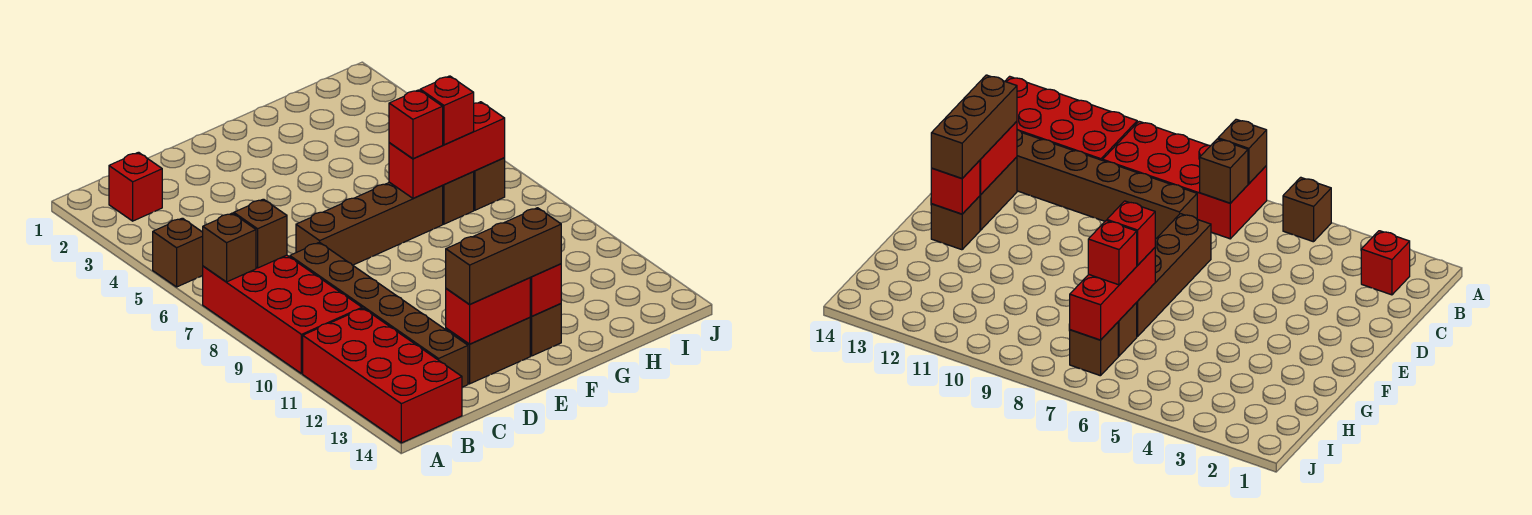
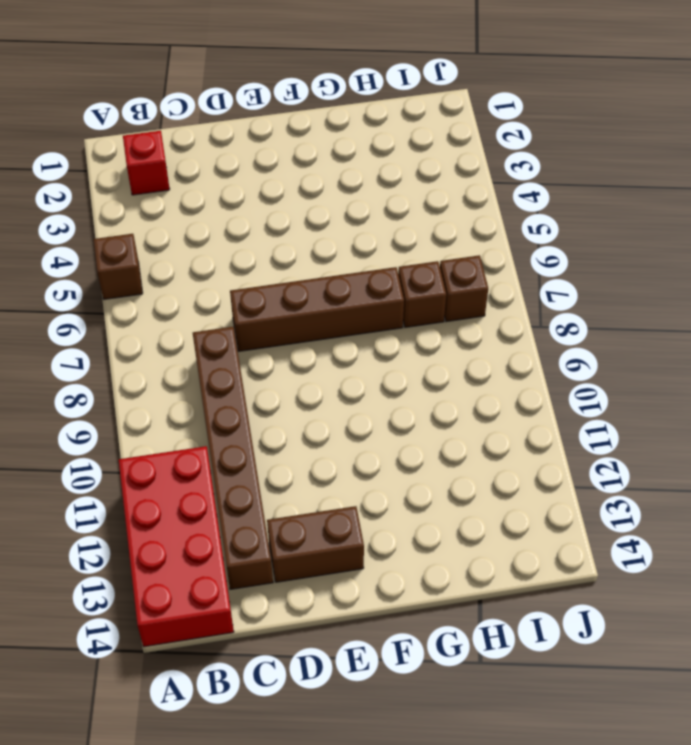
none -> red brick A7:B10 level 1
none -> brown brick F13 level 1
none -> brown brick A7 level 2

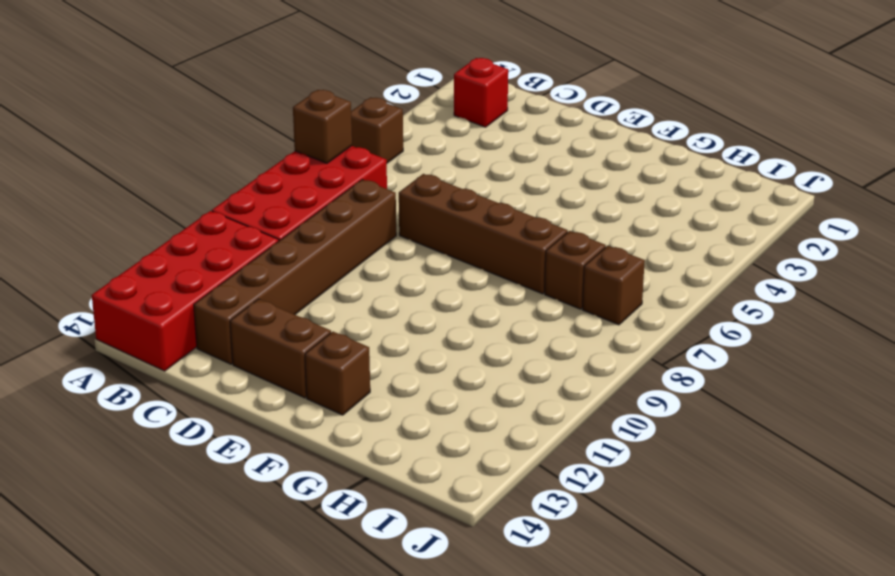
none -> brown brick B7 level 2
none -> red brick D13:E13 level 2
none -> red brick F13 level 2

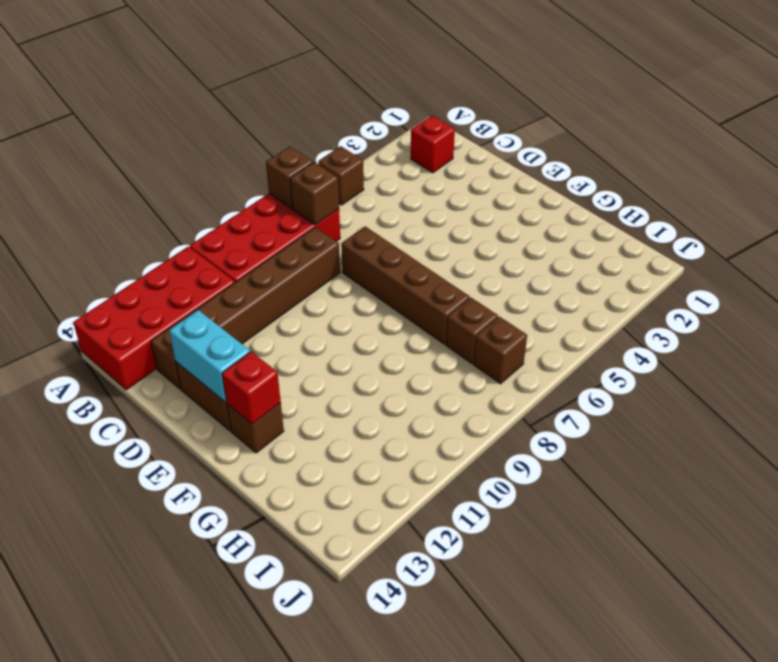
cyan brick D13:E13 level 2 -> red brick D13:E13 level 2
none -> red brick G7:I7 level 2
none -> brown brick D13:F13 level 3
none -> red brick G7 level 3

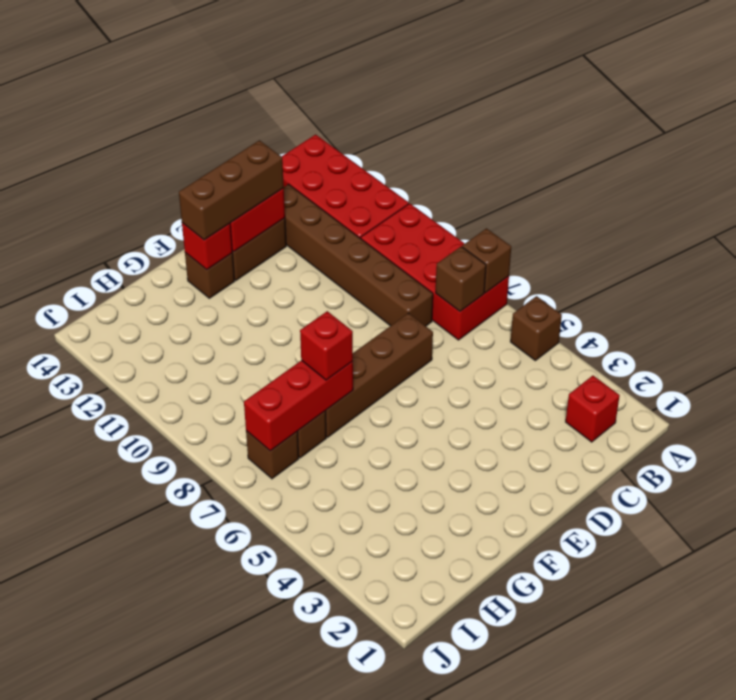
none -> red brick H7 level 3

